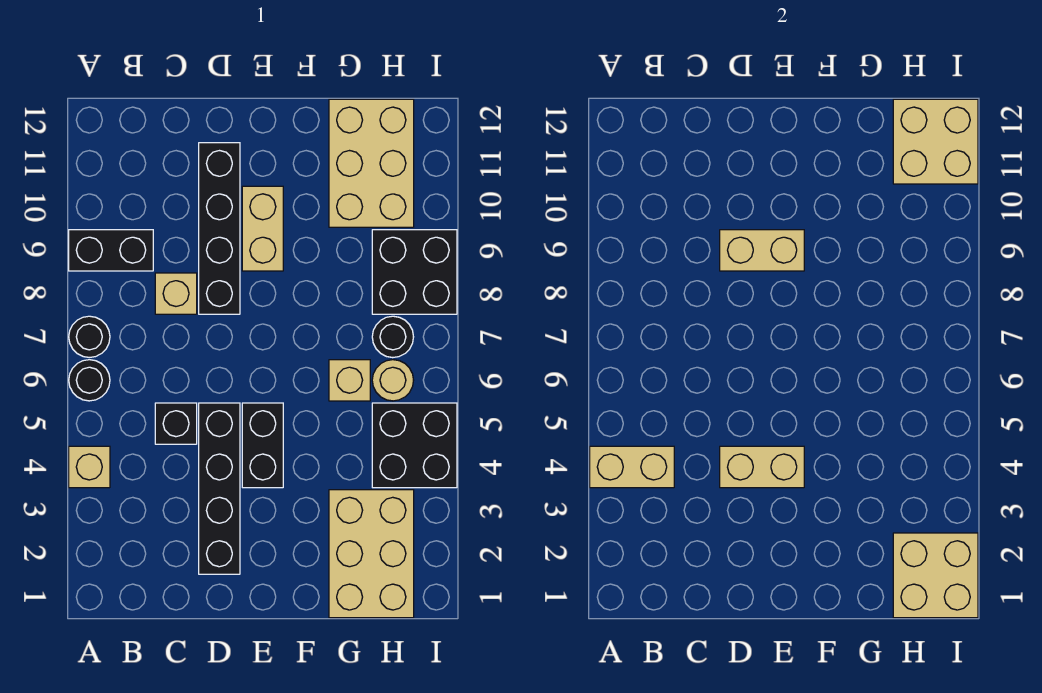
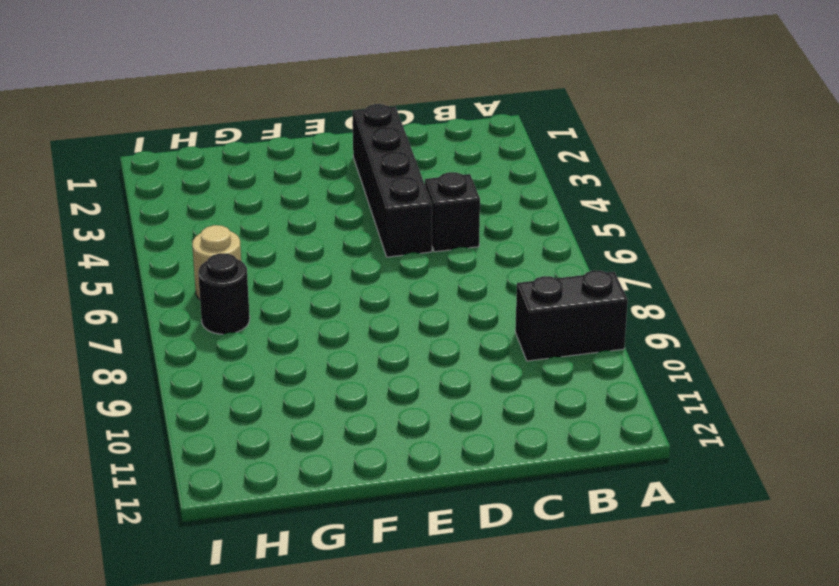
none -> tan brick A4 level 1
none -> black round brick A6 level 1
none -> black round brick A7 level 1

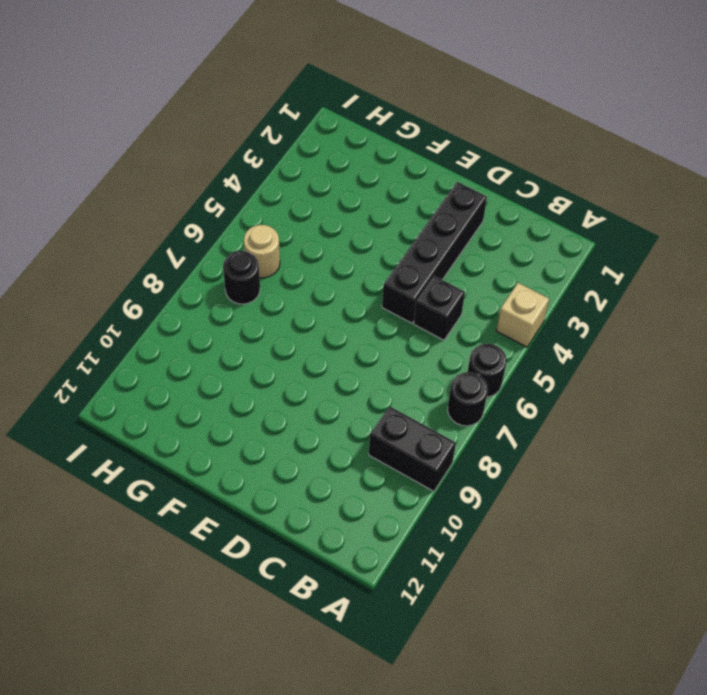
none -> tan brick C8 level 1
none -> black brick D8:D11 level 1
none -> black brick E4:E5 level 1

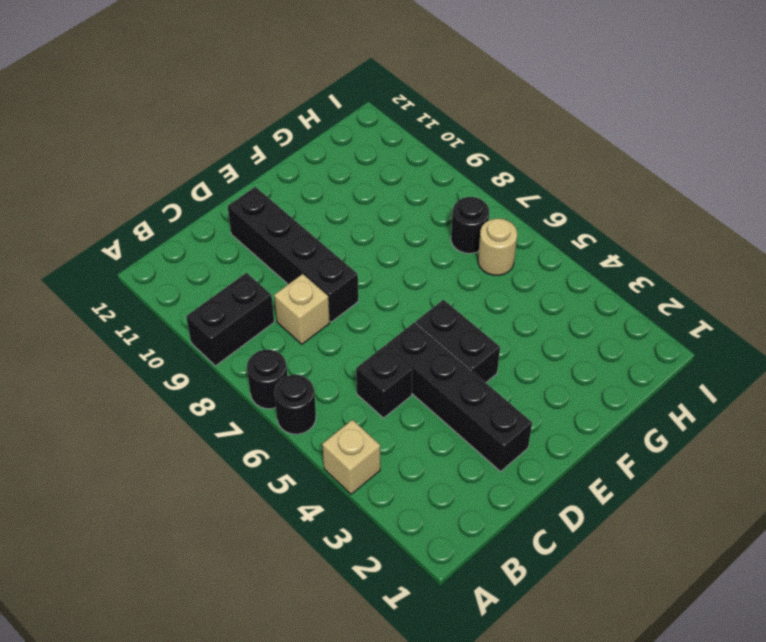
none -> tan brick E9:E10 level 1
none -> tan brick G1:H3 level 1
none -> tan brick G6 level 1

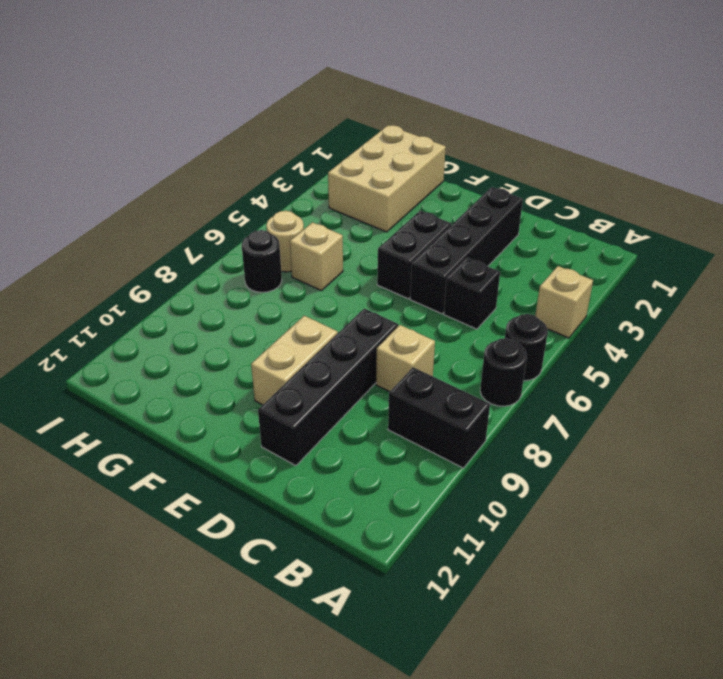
none -> tan brick G10:H12 level 1
none -> black brick H4:I5 level 1
none -> black brick H8:I9 level 1

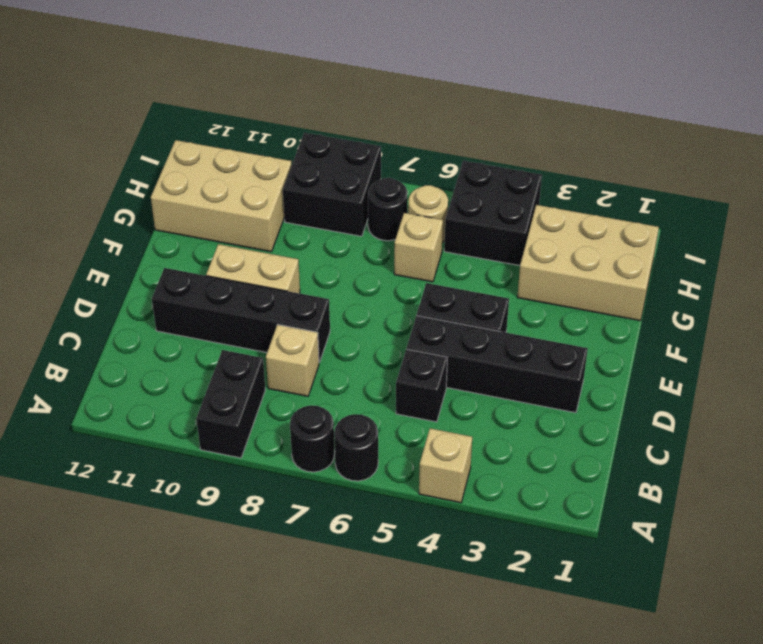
none -> tan brick A4:B4 level 2
none -> tan brick D4:E4 level 2
none -> tan brick D9:E9 level 2

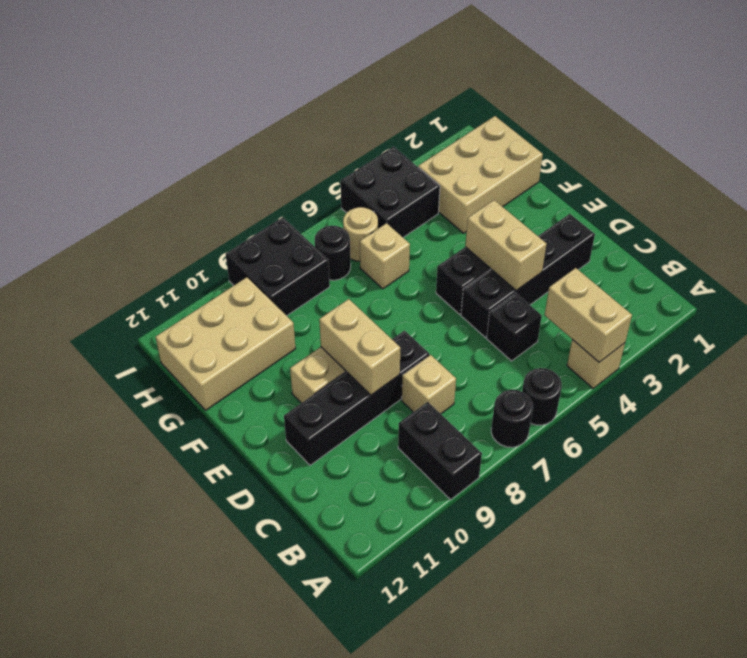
none -> tan brick H1:I2 level 2
none -> tan brick H11:I12 level 2

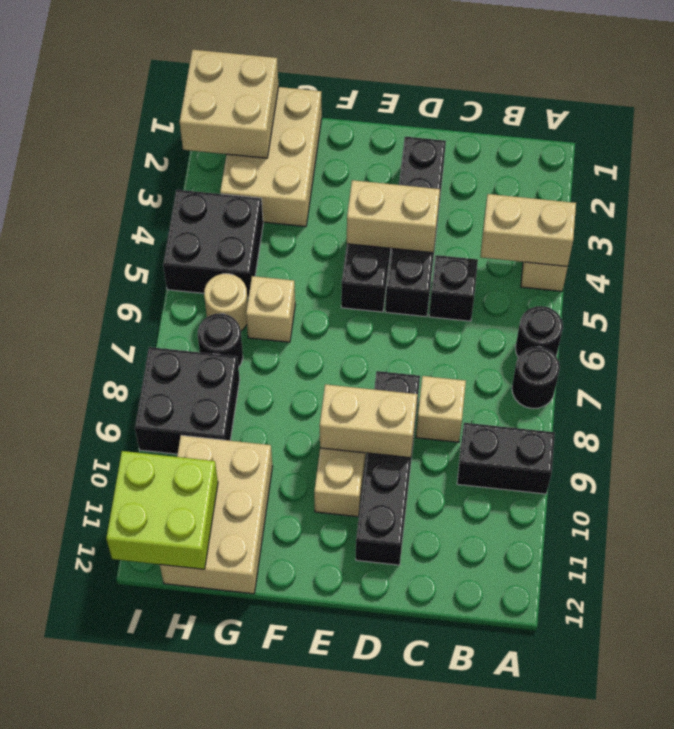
lime brick H11:I12 level 2 -> tan brick H11:I12 level 2

